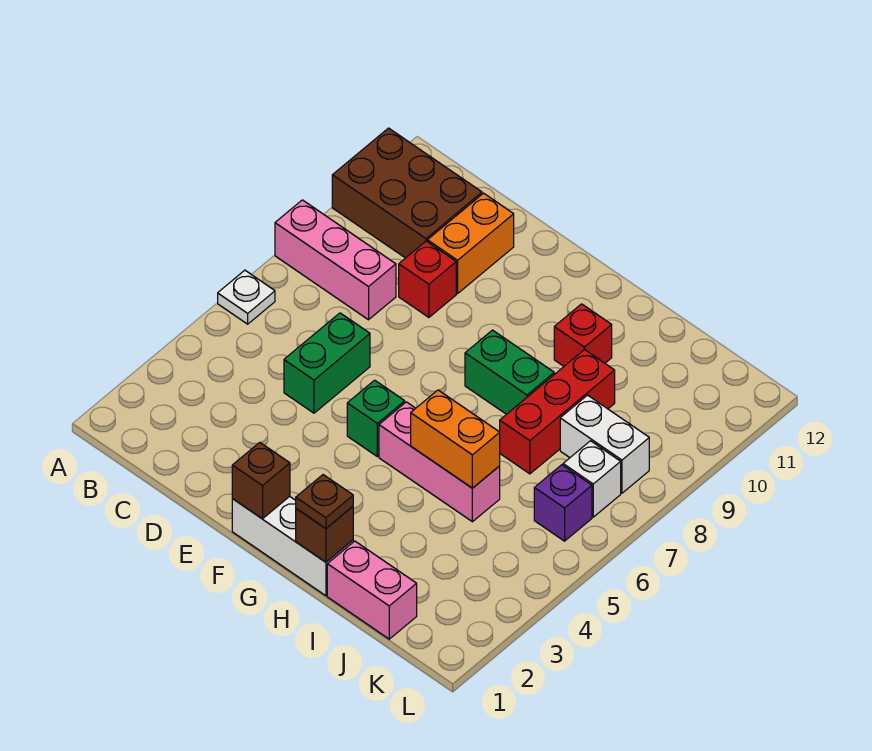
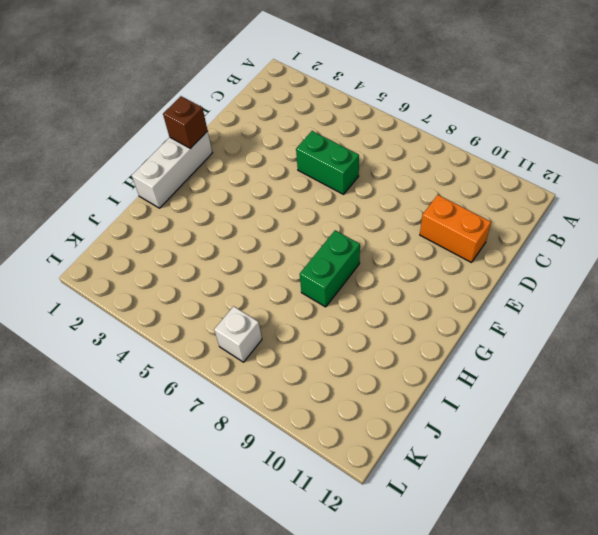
none -> white plate A6 level 1
none -> pink brick A8:C8 level 1
none -> brown brick A10:C11 level 1

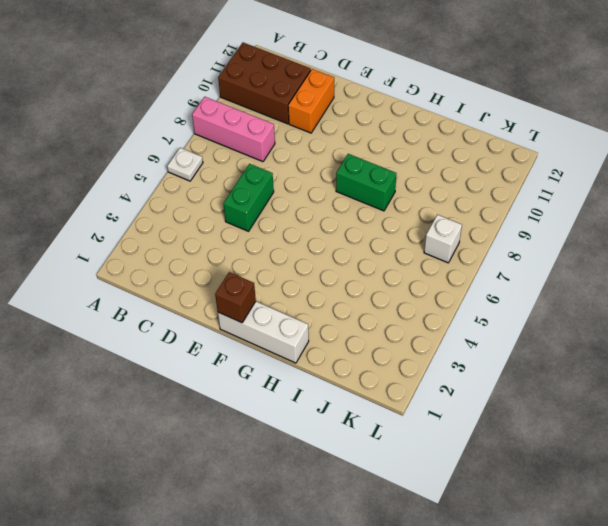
none -> red brick D9 level 1
none -> green brick F5 level 1
none -> pink brick G5:I5 level 1

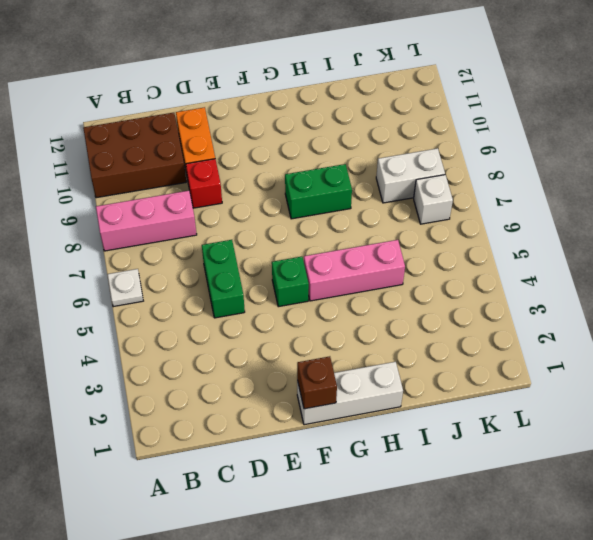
none -> red brick H10 level 1
none -> pink brick I1:J1 level 1
none -> red brick I7:I9 level 1

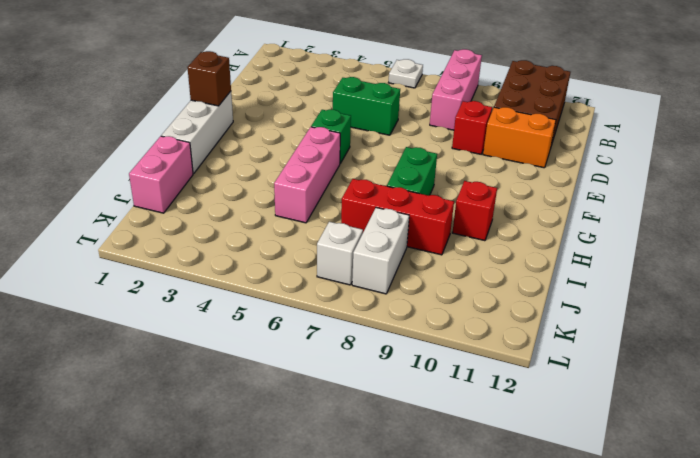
none -> purple brick K6 level 1
none -> brown brick H1 level 2
none -> orange brick H5:I5 level 2

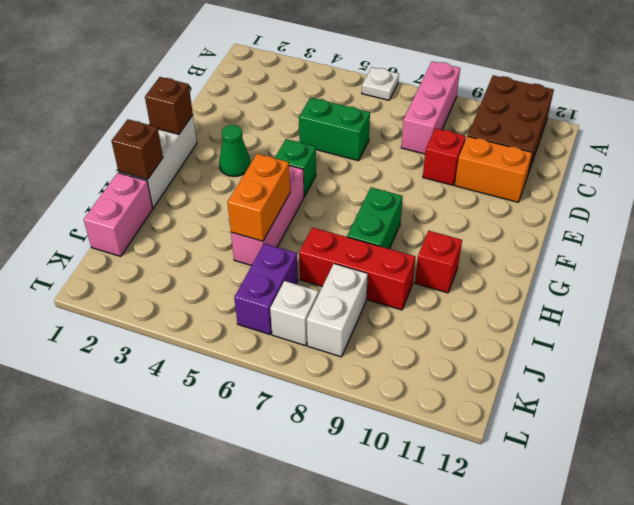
green cone F3 level 1 -> none
purple brick J6:K6 level 1 -> purple brick K6 level 1
none -> brown plate H1 level 3

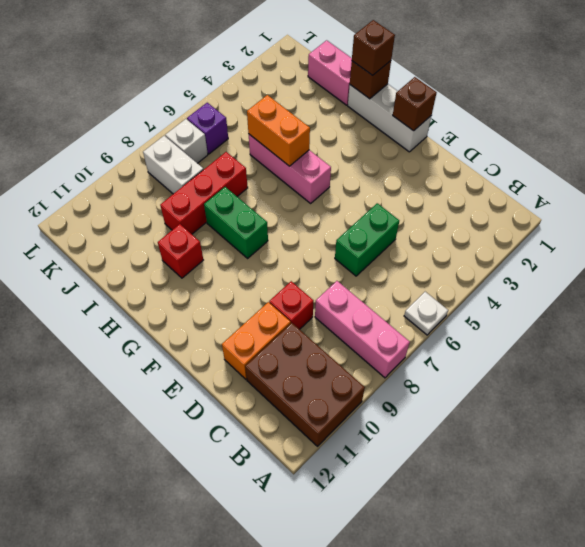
brown brick H1 level 3 -> brown plate H1 level 3
none -> green brick F5 level 1

